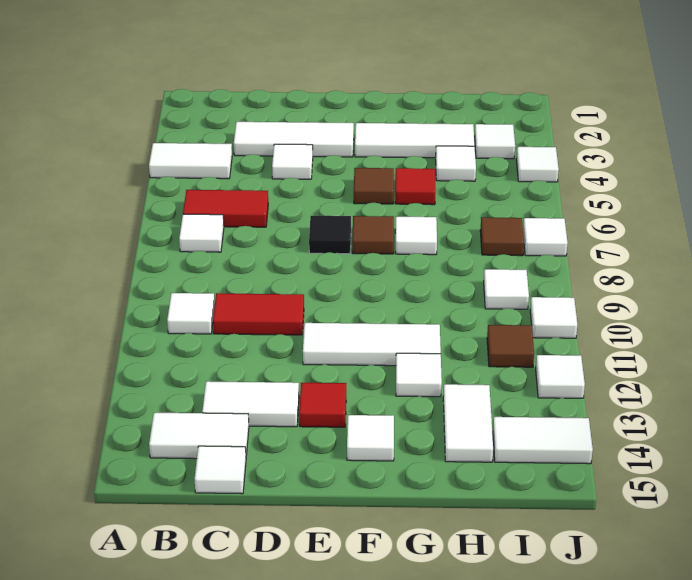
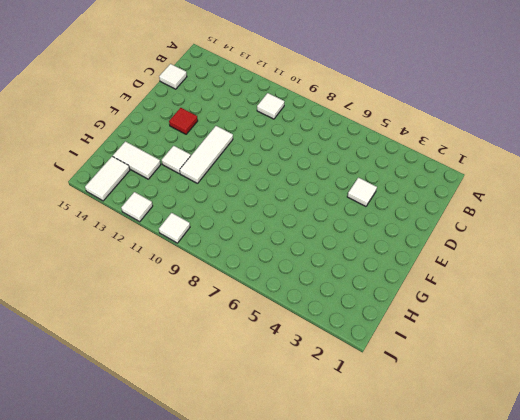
none -> white tile A4:B4 level 1
none -> red tile B6:C6 level 1
none -> white tile B7 level 1
none -> white tile B14:C14 level 1

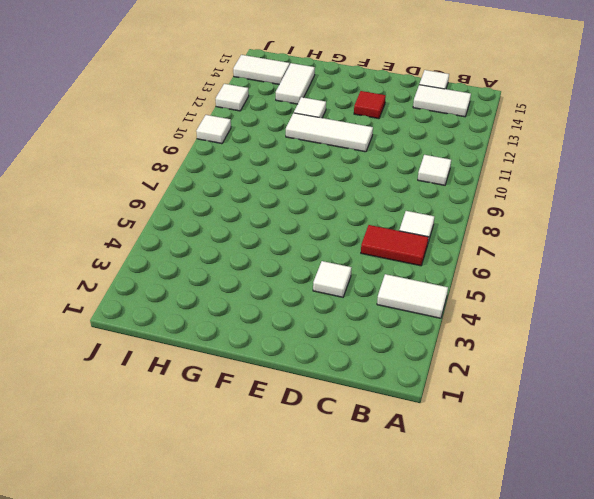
none -> white tile C3:E3 level 1
none -> red tile C10:D10 level 1
none -> white tile C13:D13 level 1
none -> black tile E7 level 1

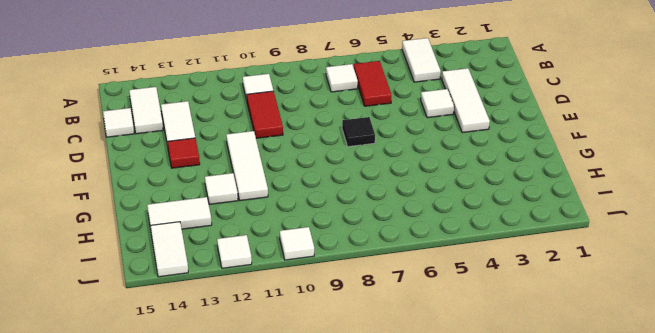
none -> white tile F3:H3 level 1
none -> brown tile F5 level 1
none -> brown tile F7 level 1
none -> white tile F14 level 1

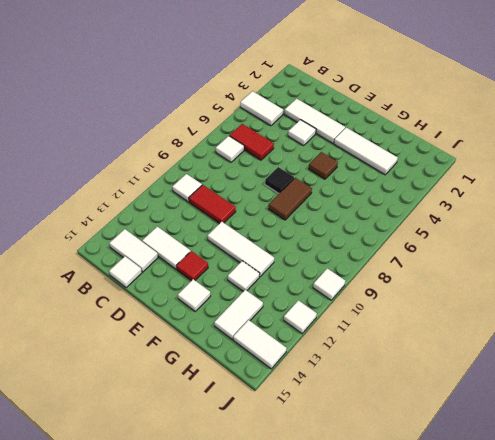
brown tile F7:F8 level 1 -> brown tile F7 level 1
none -> red tile G5 level 1
none -> white tile G7 level 1
none -> white tile H4 level 1
none -> white tile I3 level 1

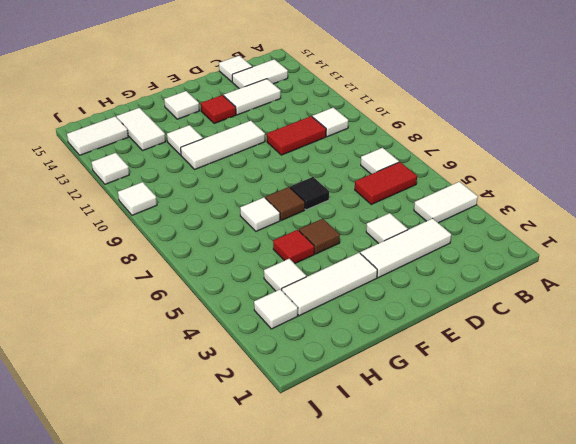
none -> brown tile I7 level 1
none -> white tile I9 level 1
none -> brown tile I11 level 1
none -> white tile J4 level 1

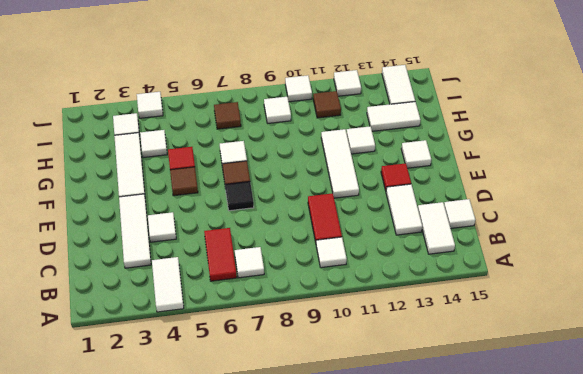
none -> white tile J7 level 1

